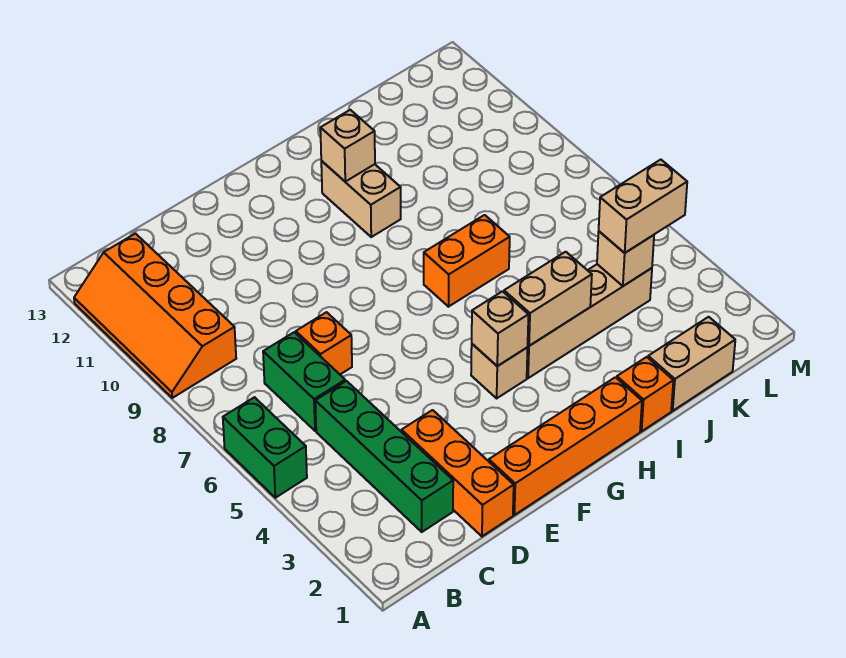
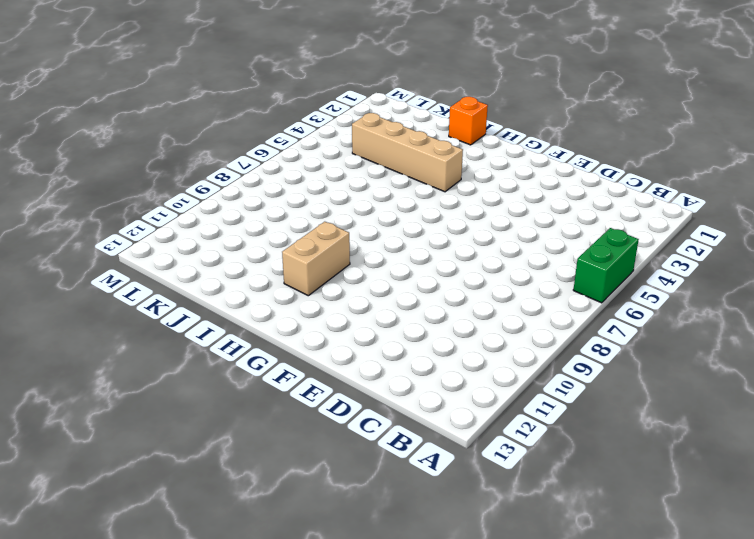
none -> orange slope A9:B12 level 1 top B
none -> green brick C2:C5 level 1
none -> green brick C6:C7 level 1

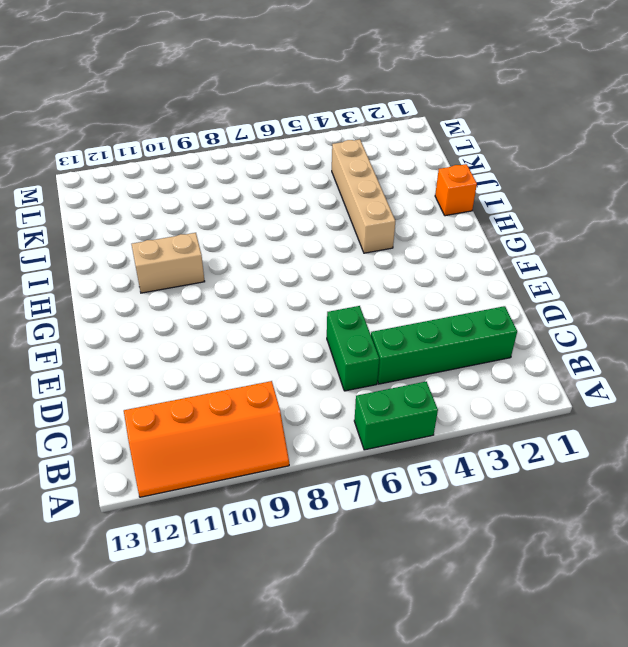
green brick C6:D6 level 1 -> green brick C6:C7 level 1
none -> orange brick D1:D3 level 1
none -> orange brick D7 level 1
none -> orange brick E1:H1 level 1

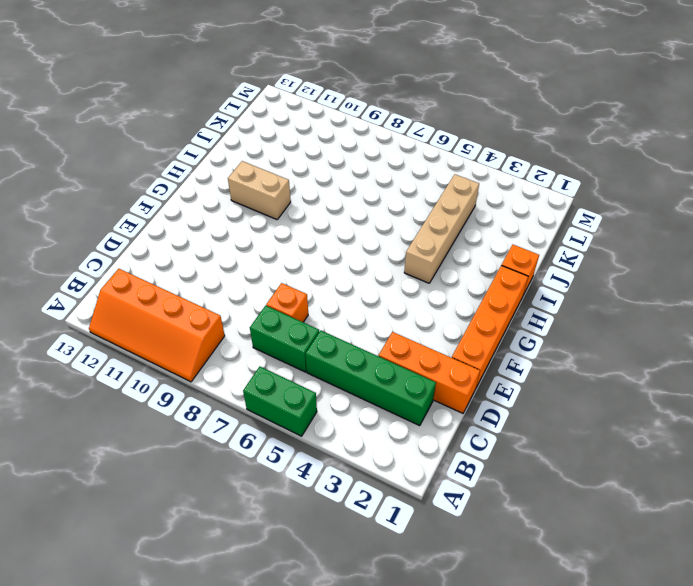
none -> tan brick G4 level 1
none -> orange brick H7:I7 level 1
none -> tan brick J1:K1 level 1

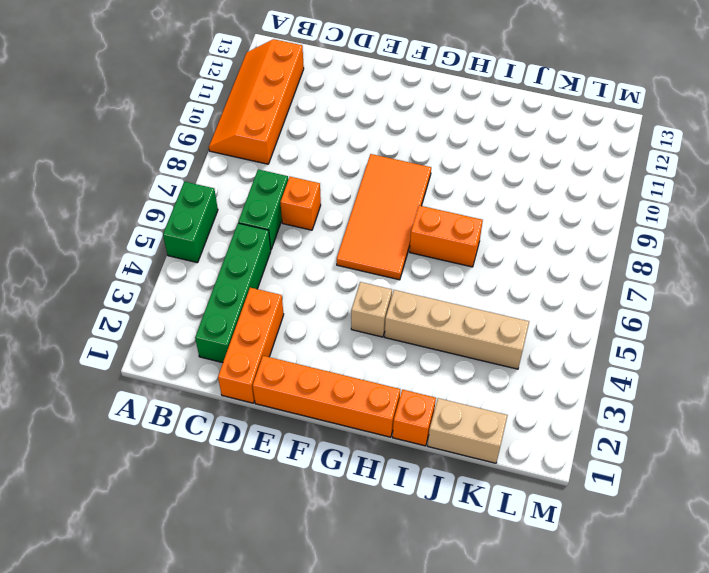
orange tile F6:G9 level 1 -> none
none -> tan brick H10:H11 level 1
none -> tan brick G4 level 2
none -> tan brick H4:I4 level 2

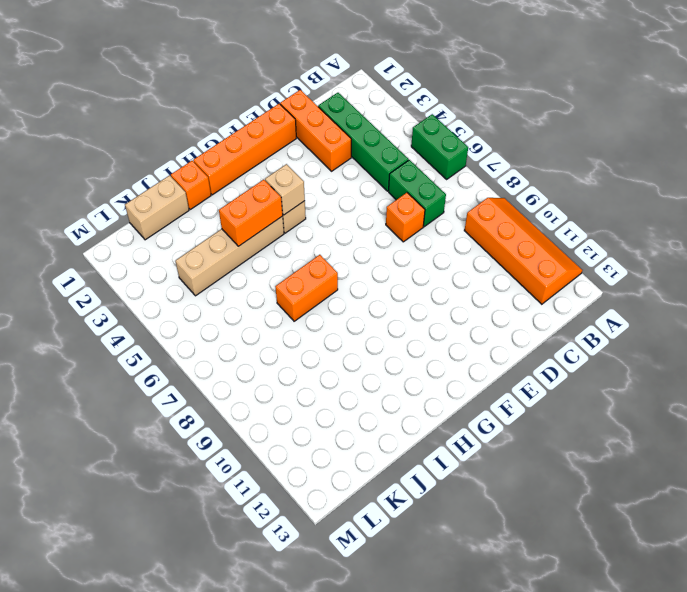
orange brick H4:I4 level 2 -> tan brick H4:I4 level 2
none -> tan brick H10:H11 level 1
none -> tan brick H11 level 2
none -> tan brick K4 level 2

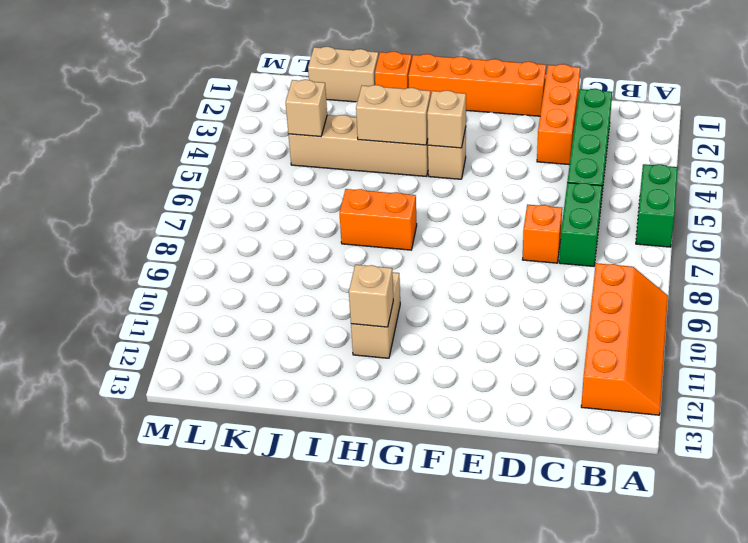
none -> tan brick K4:L4 level 3

